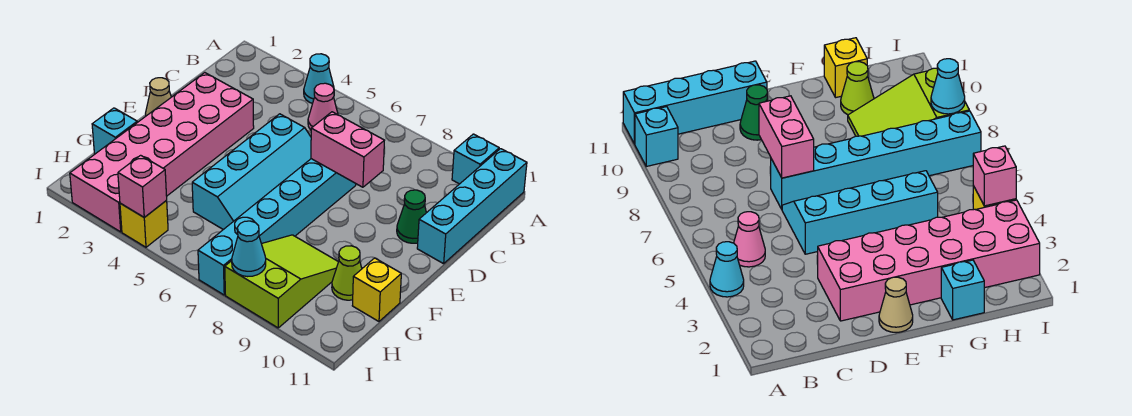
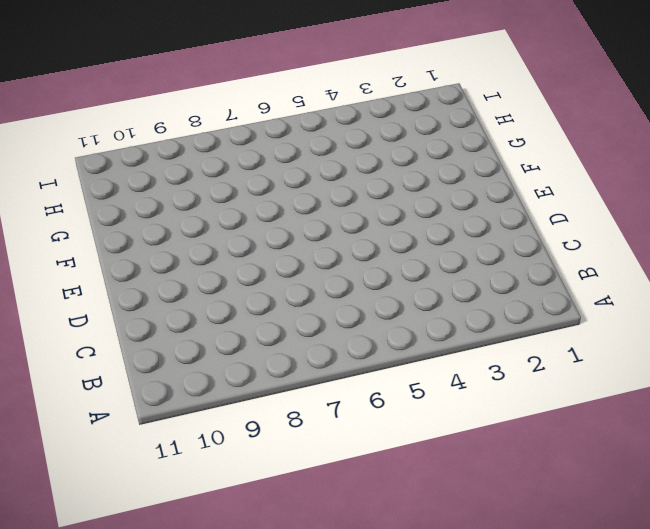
none -> cyan cone A4 level 1
none -> cyan brick A10 level 1
none -> cyan brick A11:D11 level 1

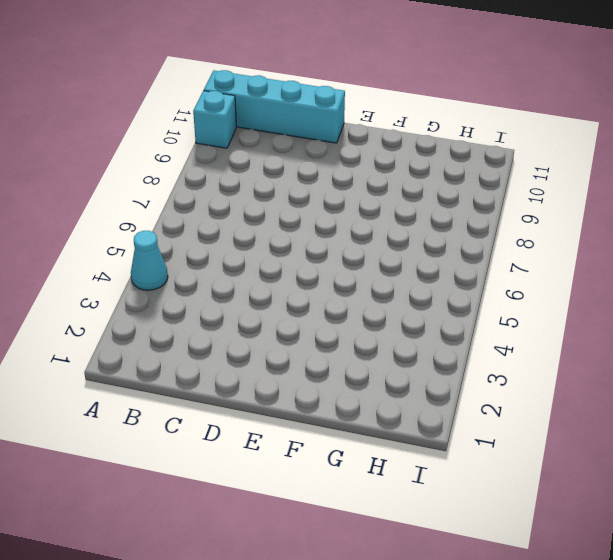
none -> pink cone B5 level 1
none -> pink brick D2:I3 level 1
none -> cyan slope D5:G6 level 1 top 5

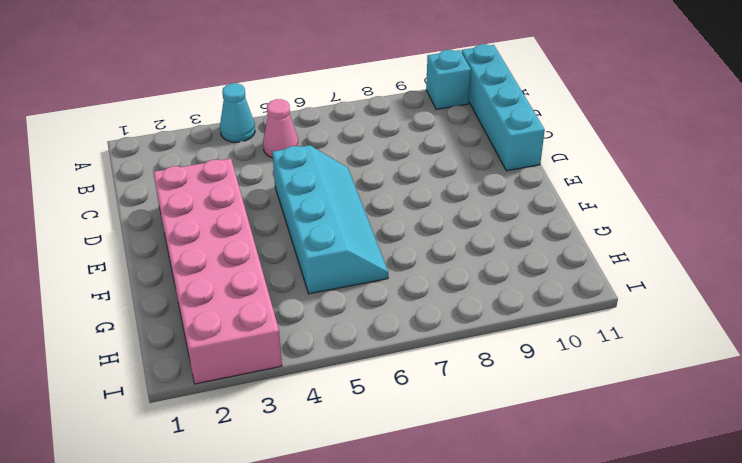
none -> cyan brick D7:I7 level 1
none -> green cone D10 level 1
none -> tan cone E1 level 1

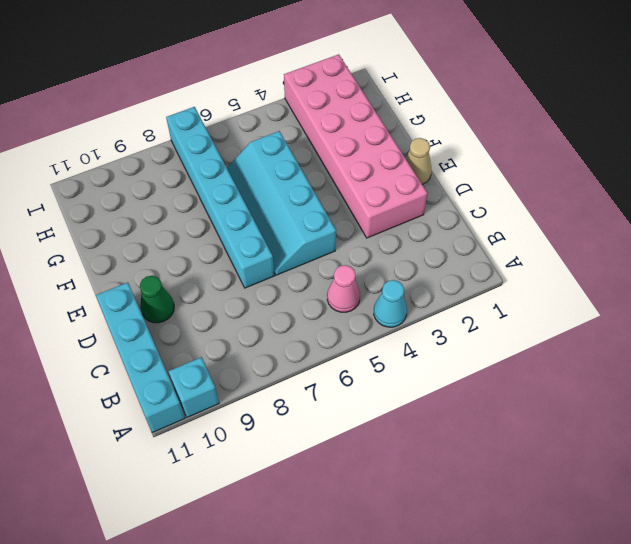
none -> cyan brick G1 level 1
none -> lime slope G8:I9 level 1 top I
none -> lime cone G10 level 1

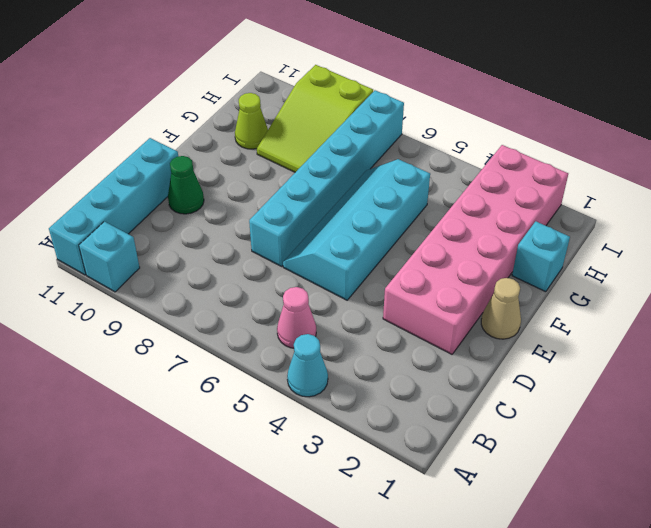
none -> yellow brick G11 level 1
none -> yellow brick I4 level 1
none -> pink brick D7:D8 level 2

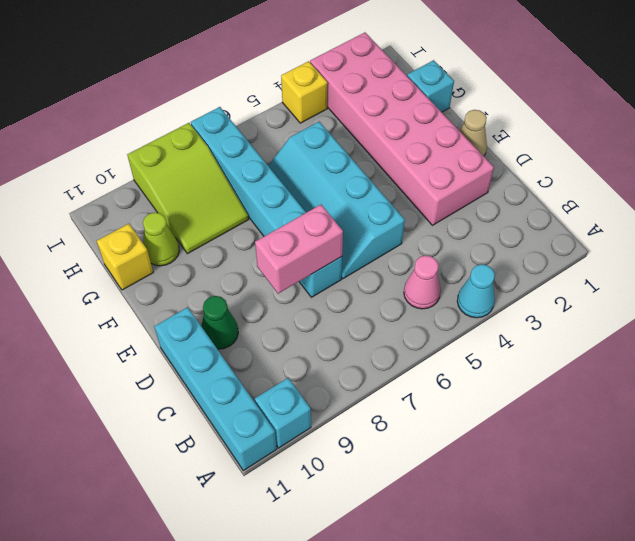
none -> pink brick I4 level 2
none -> cyan cone I8 level 2

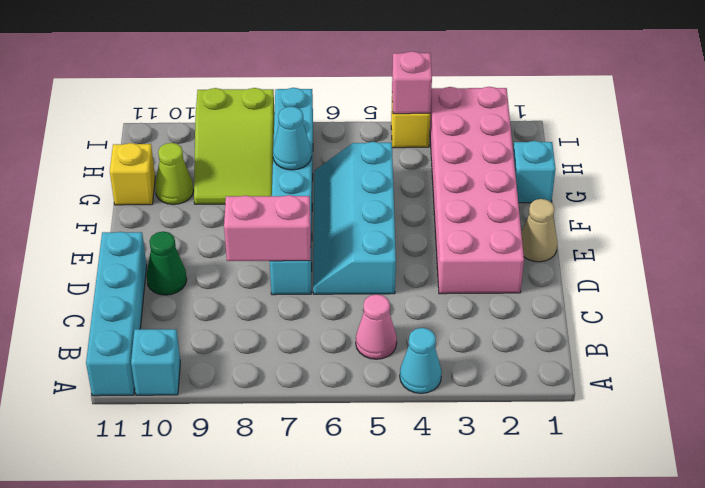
cyan cone G7 level 2 -> cyan cone I8 level 2

